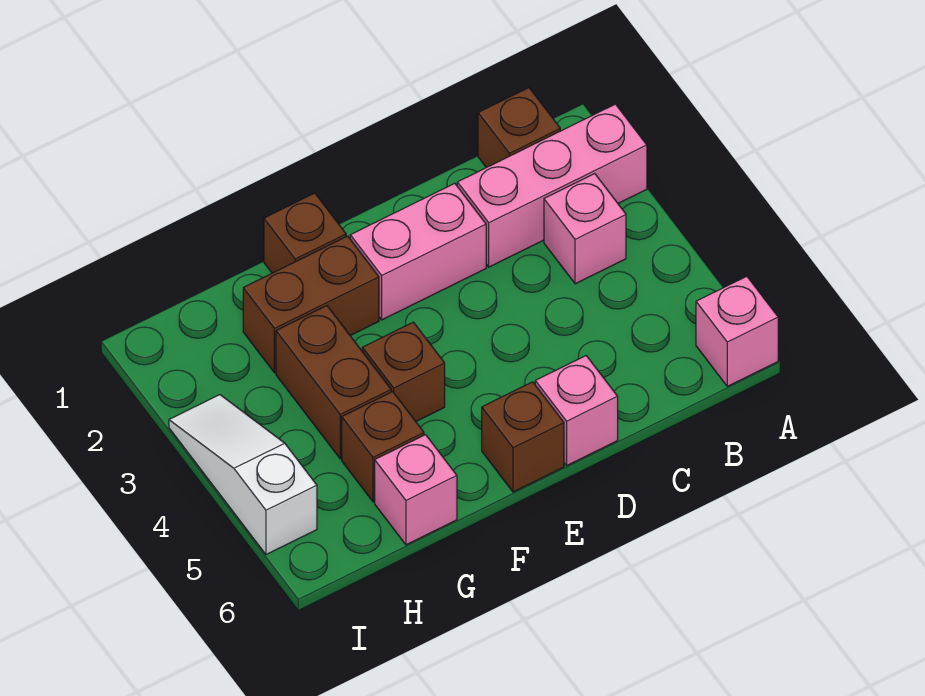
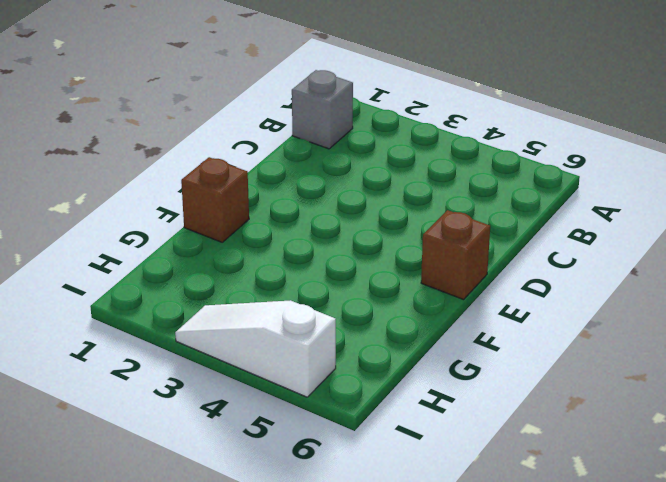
grey brick B1 level 1 -> brown brick B1 level 1
none -> pink brick A2:C2 level 1
none -> pink brick A6 level 1
none -> pink brick B3 level 1

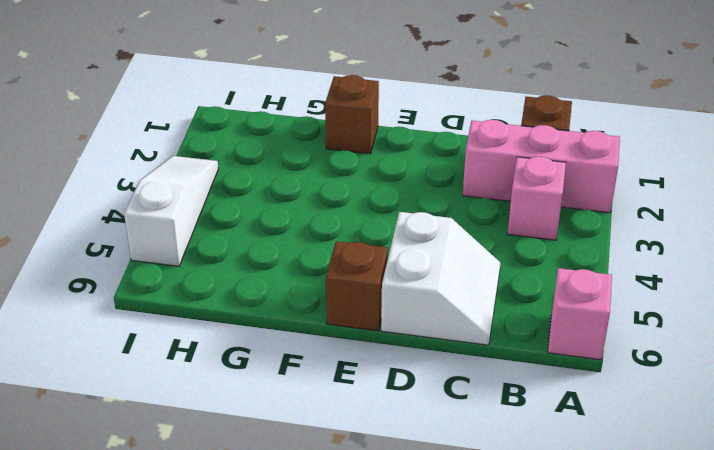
white slope C5:D6 level 1 top D -> pink brick D6 level 1
none -> pink brick D2:E2 level 1
none -> brown brick F2:G2 level 1
none -> brown brick F4 level 1

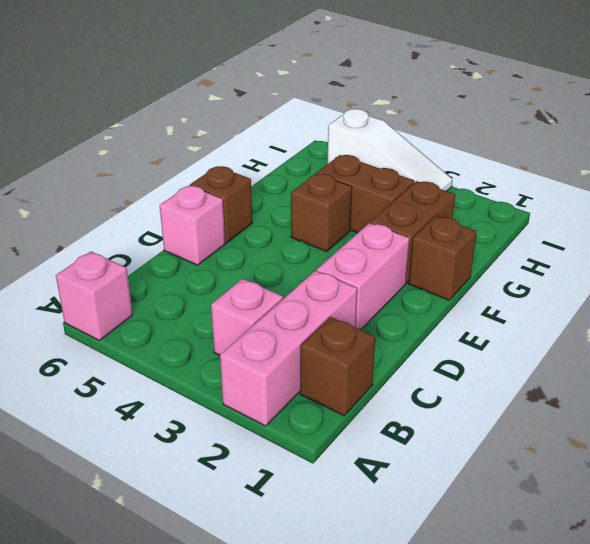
none -> brown brick G5 level 1
none -> pink brick G6 level 1

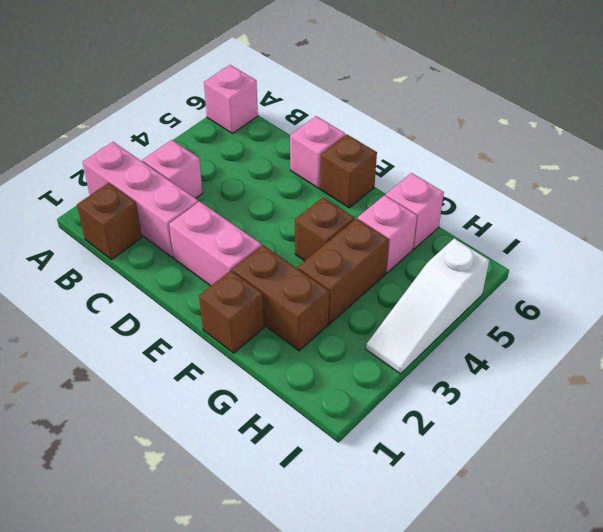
pink brick G5 level 1 -> brown brick G5 level 1

